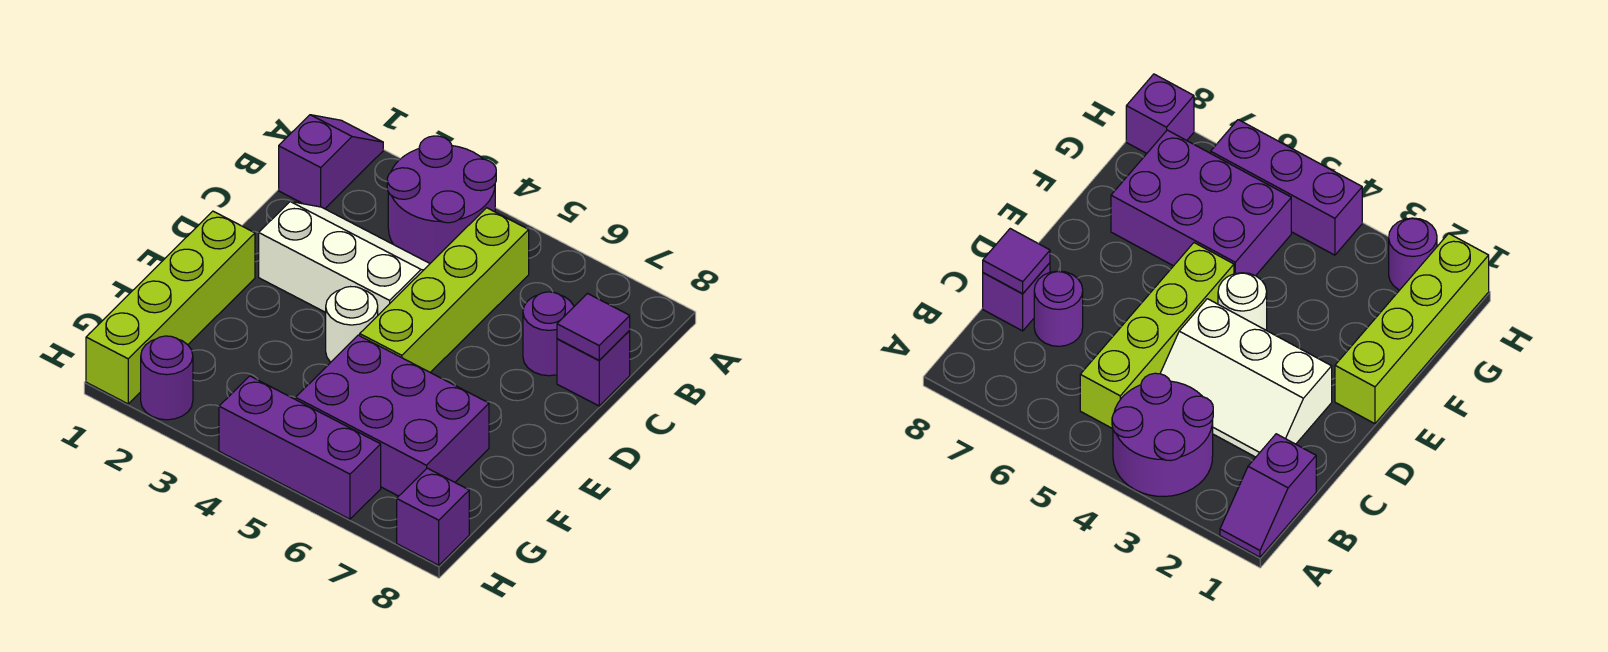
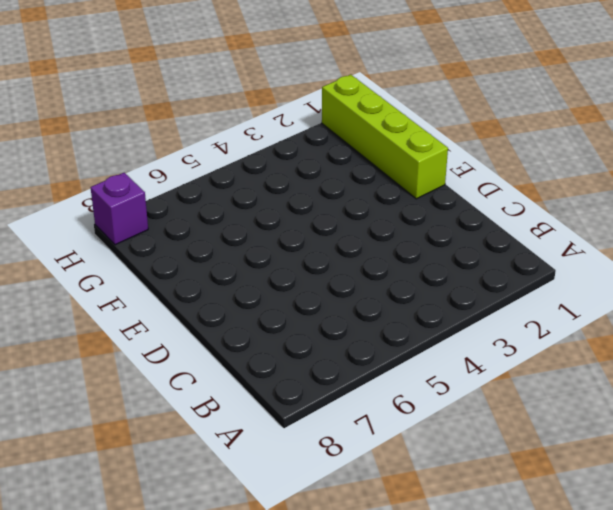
none -> purple slope A1:B1 level 1 top B
none -> purple round brick A3:B4 level 1
none -> lime brick B5:E5 level 1

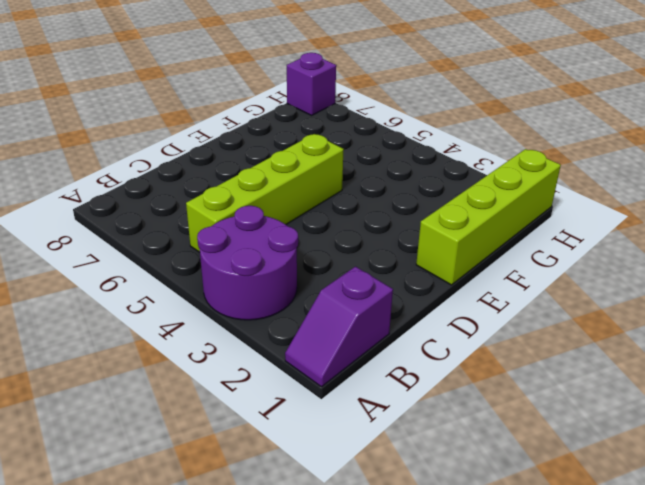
none -> white slope C2:D4 level 1 top D
none -> purple round brick C7 level 1
none -> purple brick C8 level 1

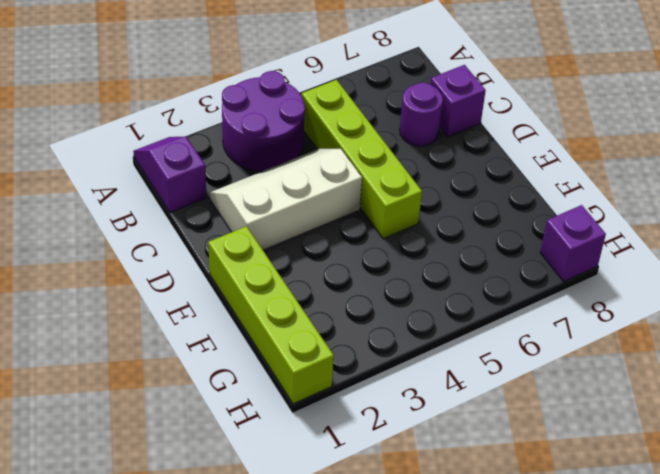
none -> white round brick E4 level 1
none -> purple brick F5:G7 level 1
none -> purple round brick H2 level 1

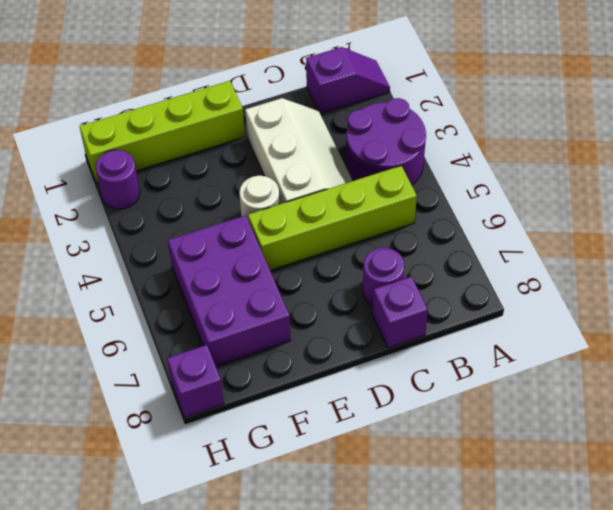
none -> purple brick H4:H6 level 1
none -> purple tile C8 level 2

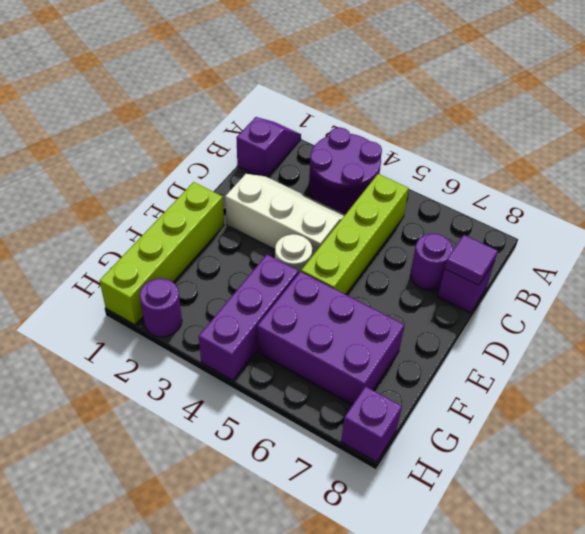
purple brick F4:H4 level 1 -> purple brick H4:H6 level 1

